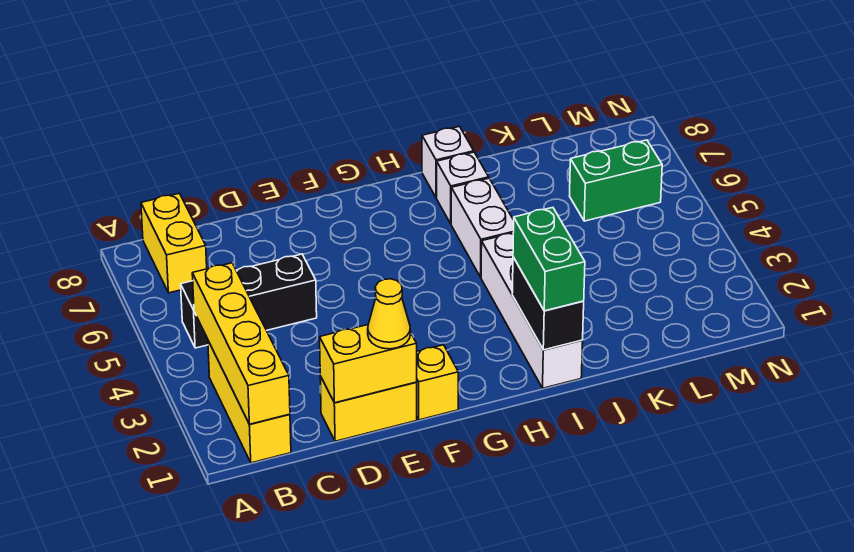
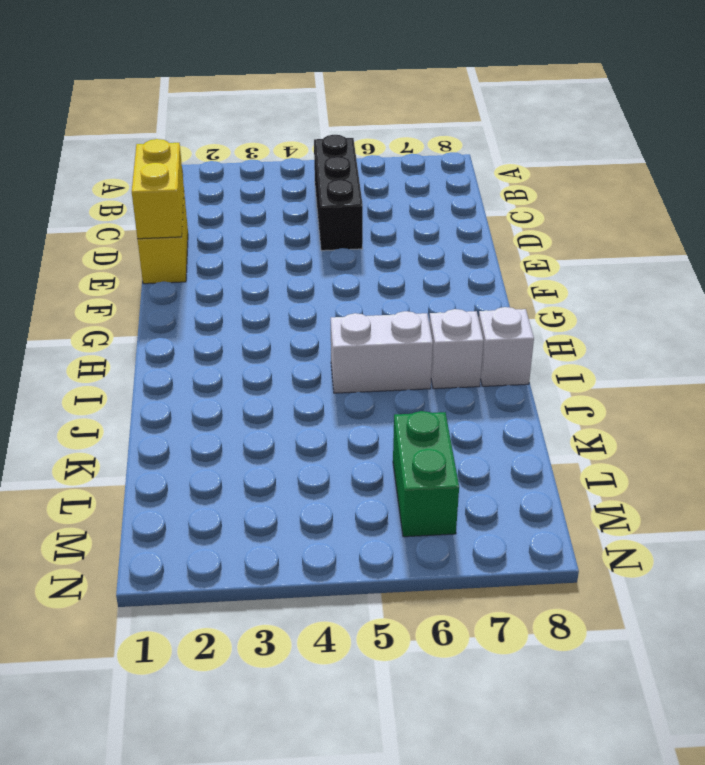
none -> yellow brick B1:B3 level 1
none -> yellow brick B7:B8 level 1
none -> yellow brick F1 level 1

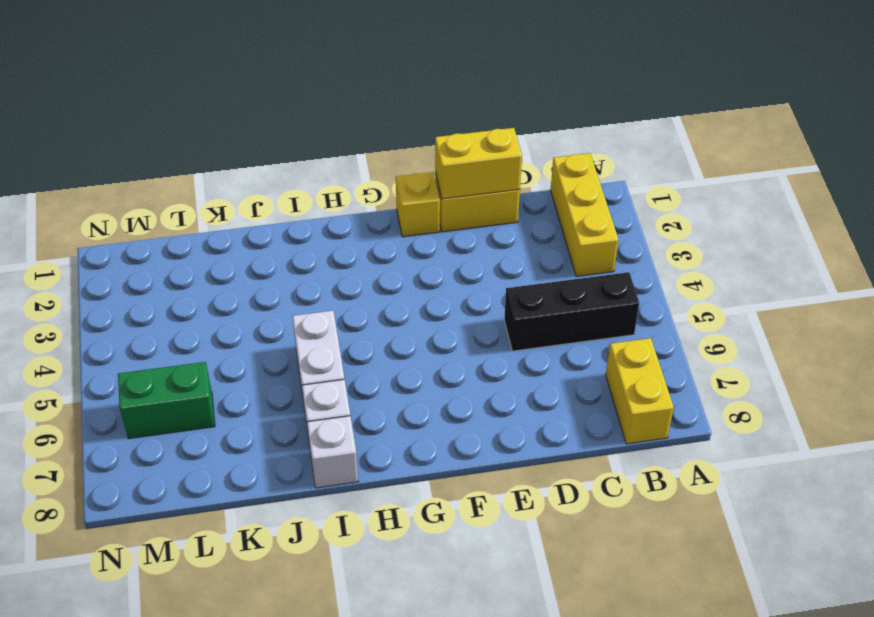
none -> white brick I1:I4 level 1
none -> yellow brick B1:B4 level 2
none -> black brick I1:I2 level 2

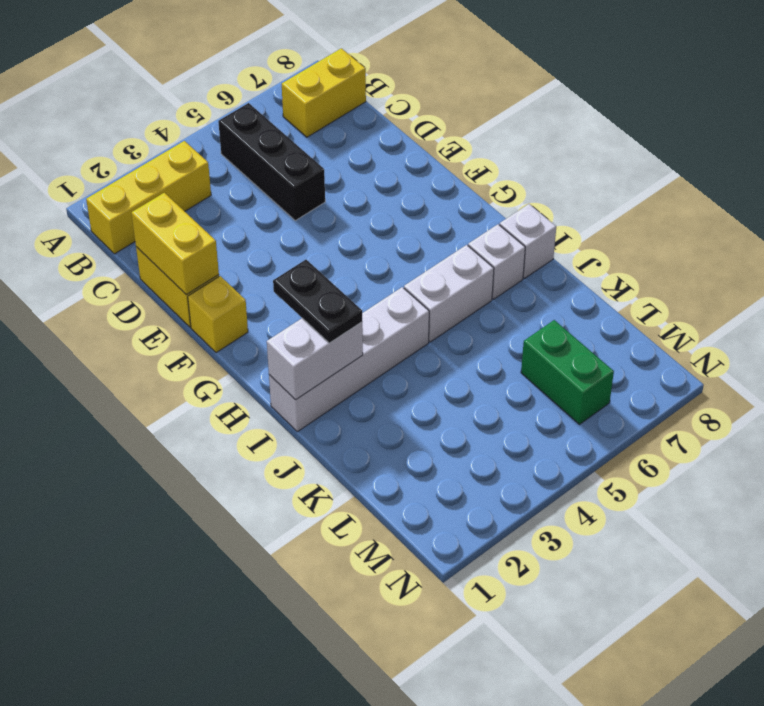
black plate H2:I2 level 3 -> green brick I1:I2 level 3
white brick I1:I2 level 2 -> black brick I1:I2 level 2
none -> yellow brick B1:B4 level 2
none -> yellow cone E1 level 3

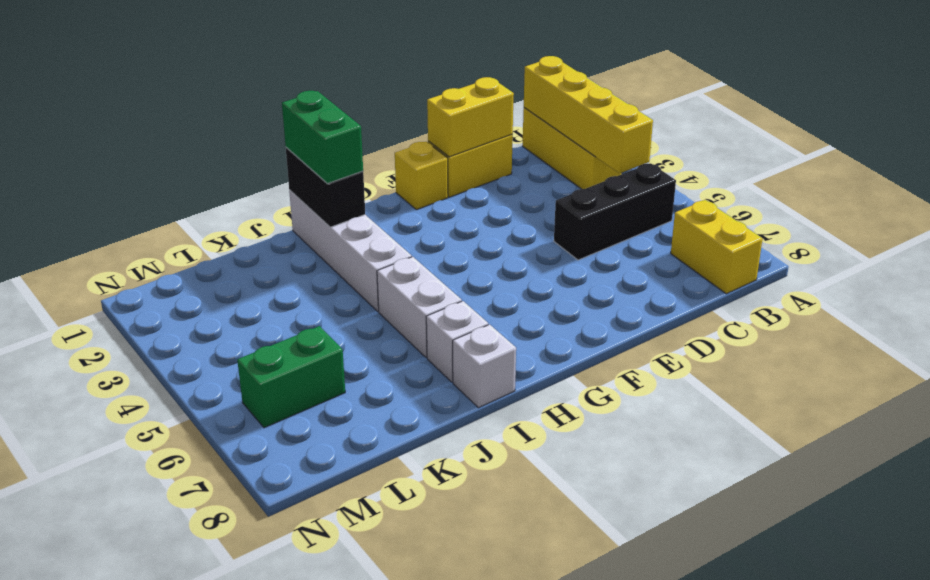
none -> yellow cone E1 level 3

